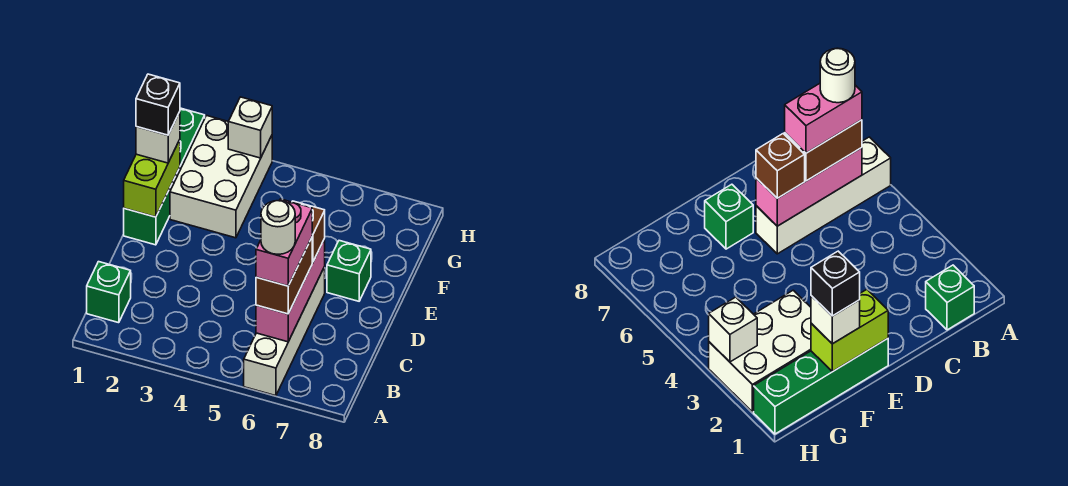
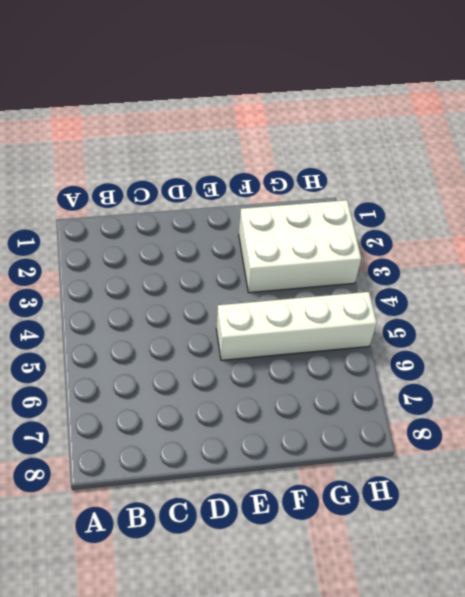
white brick E5:H5 level 1 -> white brick A6:D6 level 1
none -> green brick B1 level 1
none -> green brick E1:H1 level 1
none -> green brick E7 level 1

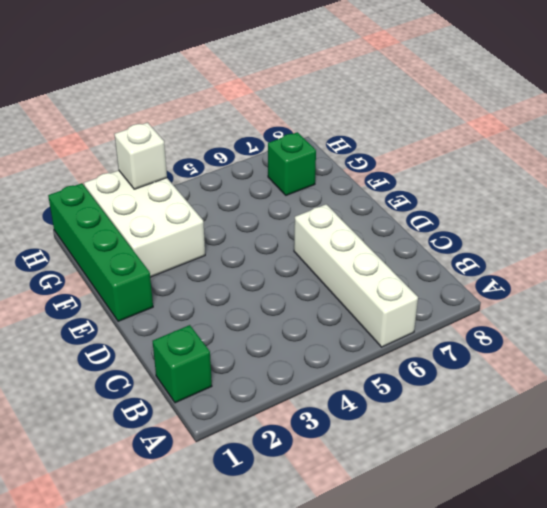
green brick G7 level 1 -> green brick E7 level 1
none -> pink brick B6:D6 level 2
none -> lime brick E1:F1 level 2
none -> brown brick B6:C6 level 3

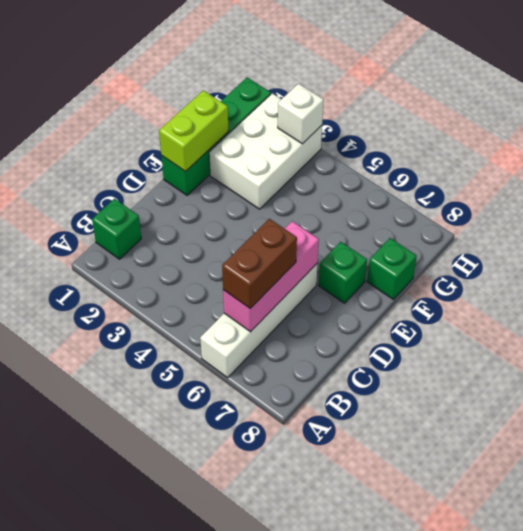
green brick F8 level 1 -> none
none -> brown brick D6 level 3
none -> white brick F1 level 3
none -> pink brick B6:C6 level 4

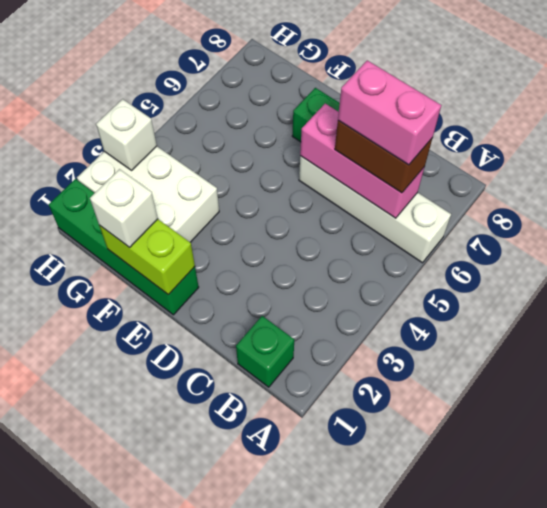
none -> brown brick D6 level 3
none -> black brick F1 level 4
none -> white round brick B6 level 5

